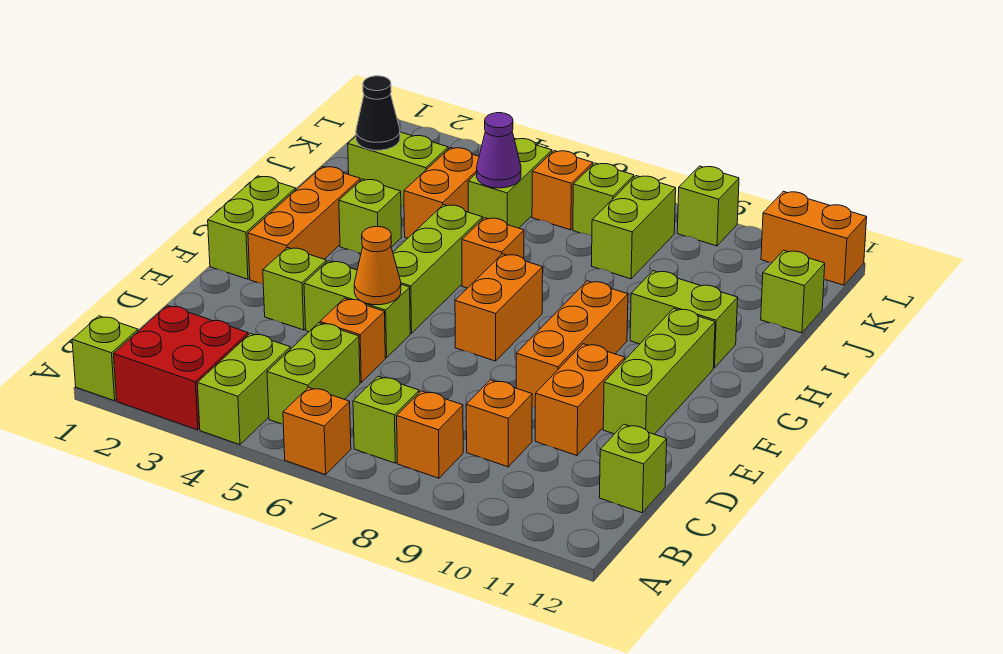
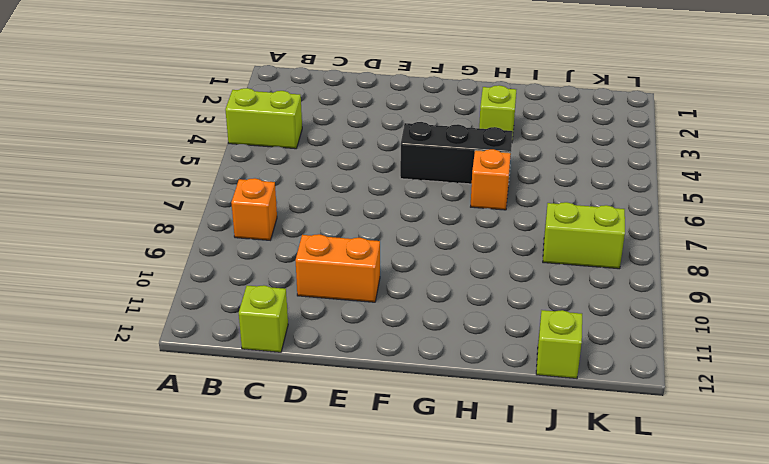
black brick F5:H5 level 1 -> lime brick F5:H5 level 1
none -> lime brick A1 level 1
none -> red brick A2:B3 level 1
none -> orange brick A6 level 1
none -> lime brick B5:C5 level 1

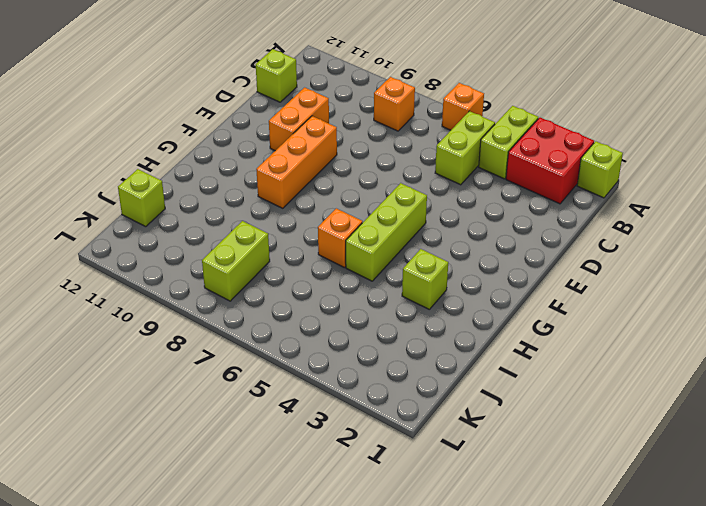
none -> lime brick B7 level 1
none -> orange brick C9 level 1
none -> orange brick D5 level 1
none -> lime brick E3 level 1

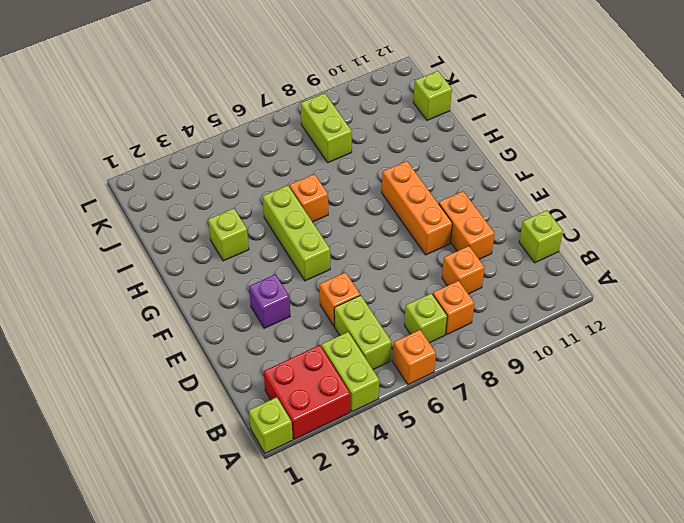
purple brick E3 level 1 -> lime brick E3 level 1
none -> lime brick E4:E5 level 1
none -> lime brick E11:G11 level 1
none -> lime brick F1:G1 level 1
none -> orange brick F2:H2 level 1

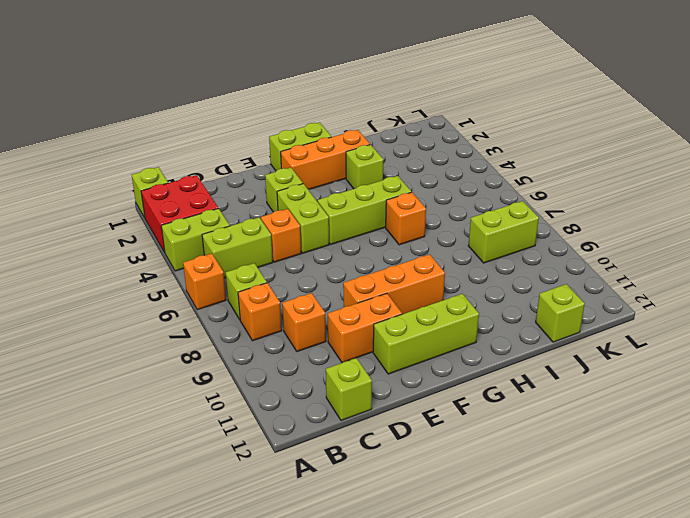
none -> orange brick F7:G7 level 1
none -> lime brick H10:H11 level 1
none -> orange brick I4:J4 level 1
none -> lime brick J2:J3 level 1

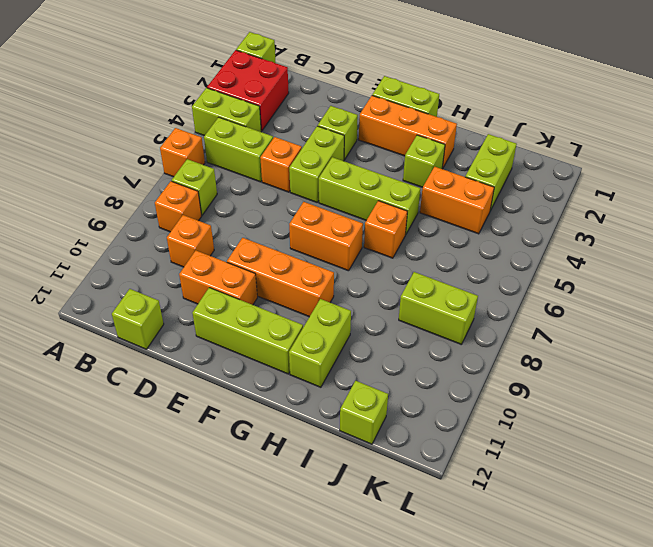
none -> lime brick J5:K5 level 1
none -> orange brick K6 level 1
none -> lime brick K7 level 1
none -> lime brick L9 level 1

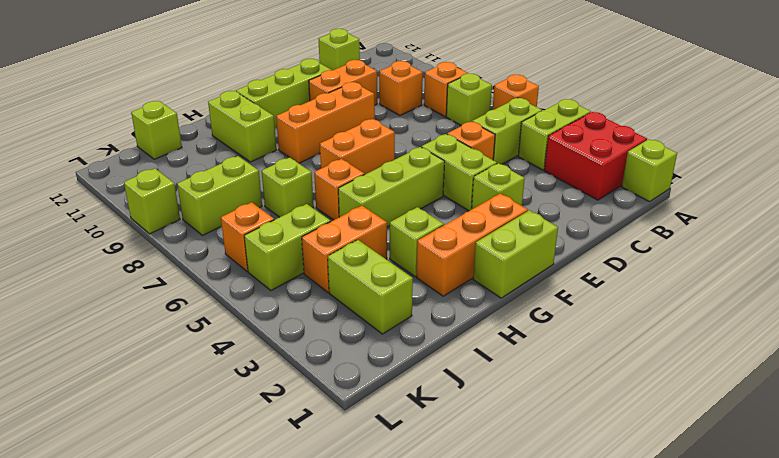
lime brick I7 level 1 -> lime brick K7 level 1
none -> orange brick L11:L12 level 1
none -> orange cone E5 level 2
none -> black cone J2 level 2
none -> purple cone J5 level 2

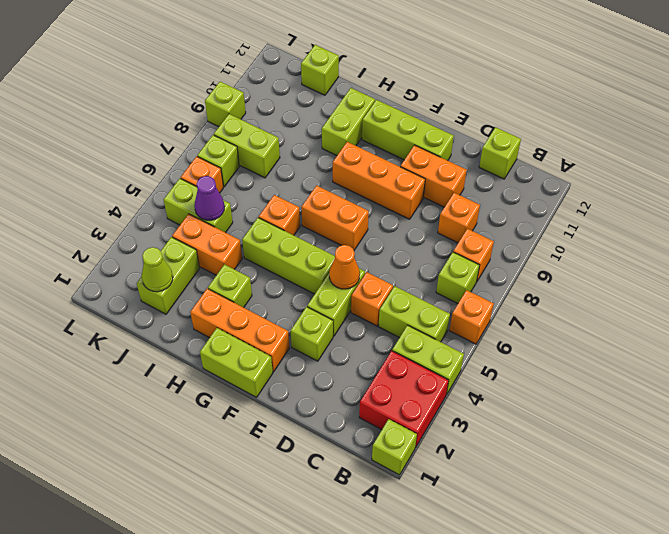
lime cone J2 level 2 -> black cone J2 level 2
none -> orange brick L11:L12 level 1

